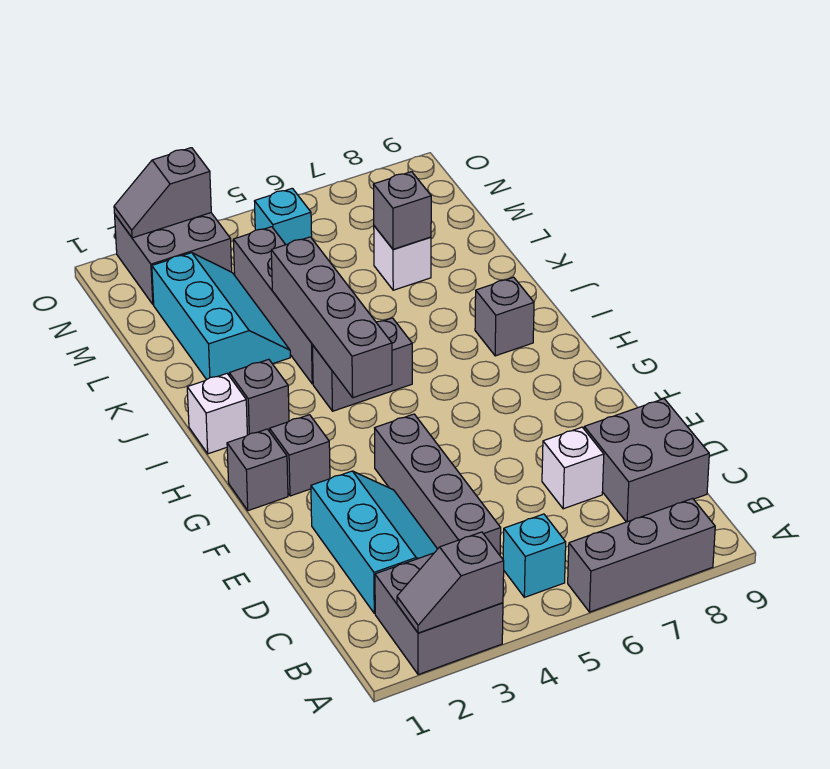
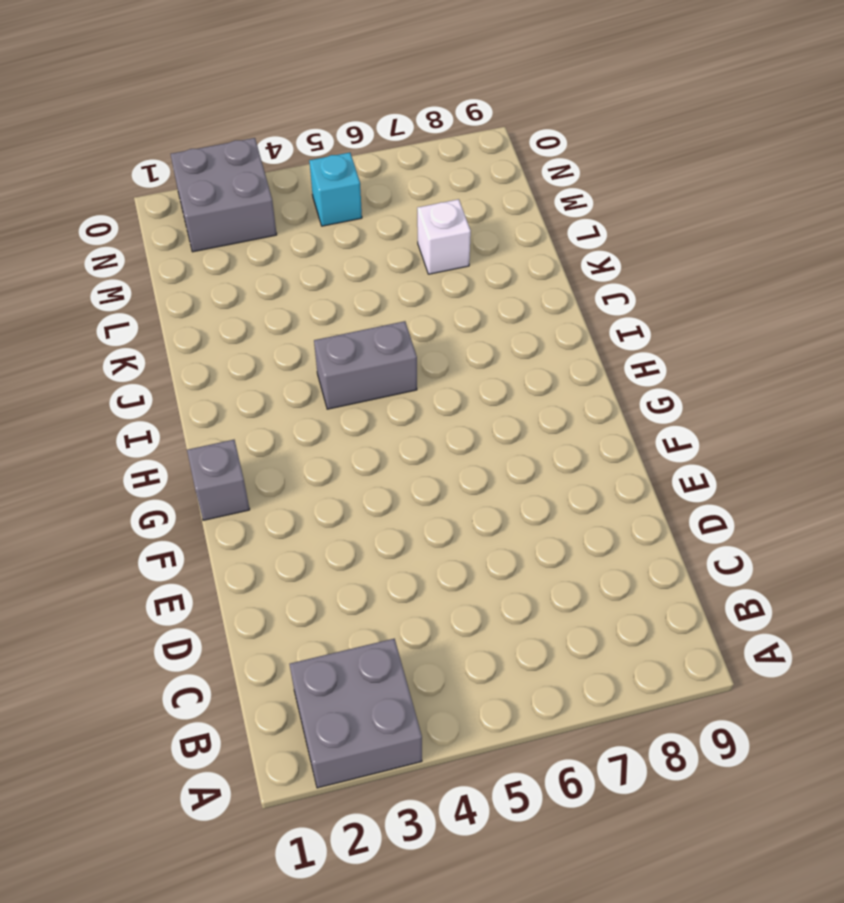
none -> grey brick A6:A8 level 1
none -> cyan brick B5 level 1
none -> cyan slope C2:E3 level 1 top 2

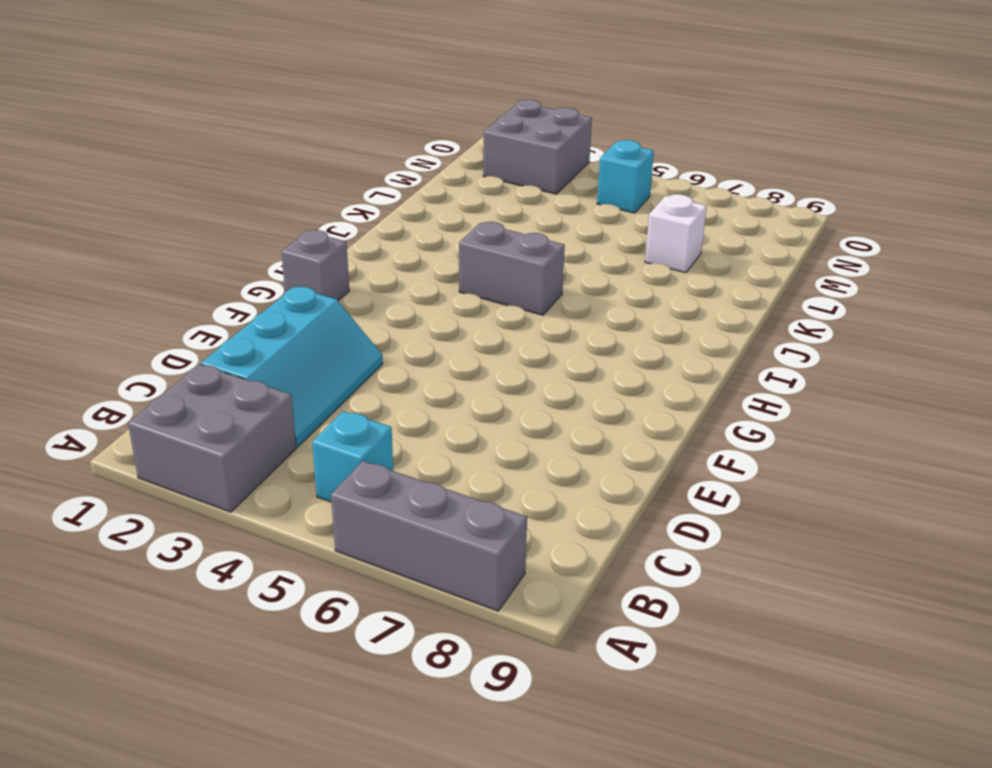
none -> grey brick C4:F4 level 1
none -> grey brick C8:D9 level 1
none -> white brick D7 level 1

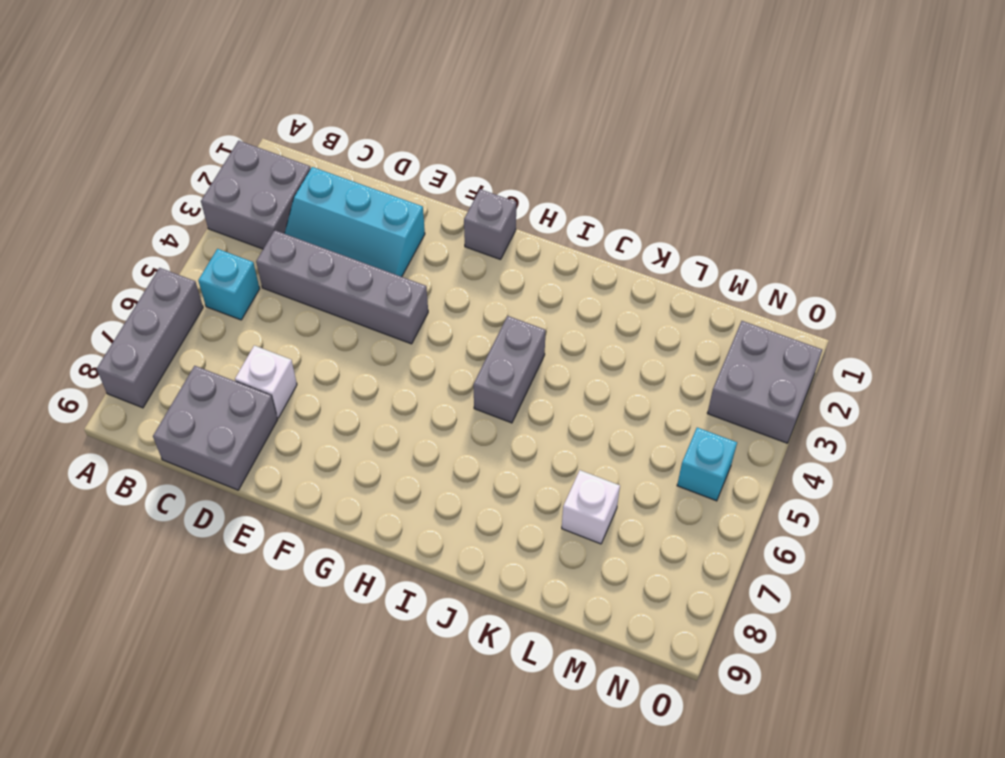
none -> grey brick G2 level 1
none -> white brick I1 level 1
none -> grey brick I2 level 1

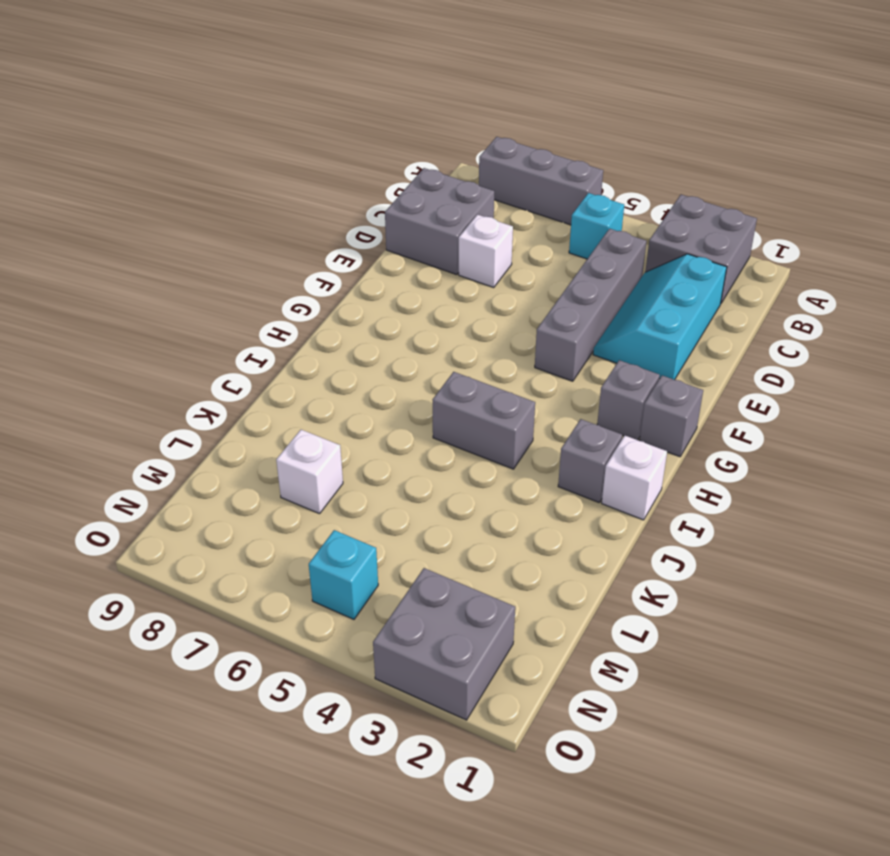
none -> grey brick I8 level 1
none -> grey brick J4:M4 level 1
none -> cyan slope K2:M3 level 1 top 2

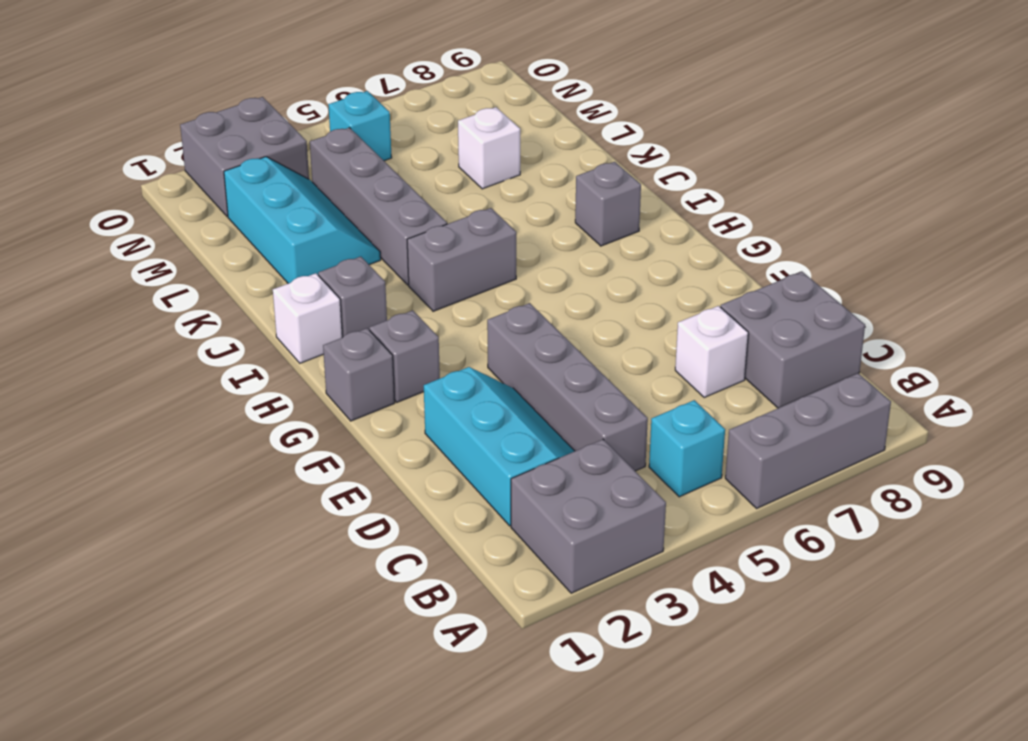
none -> grey slope A2:A3 level 2 top 3
none -> grey brick H4:K4 level 2
none -> grey brick L7 level 2

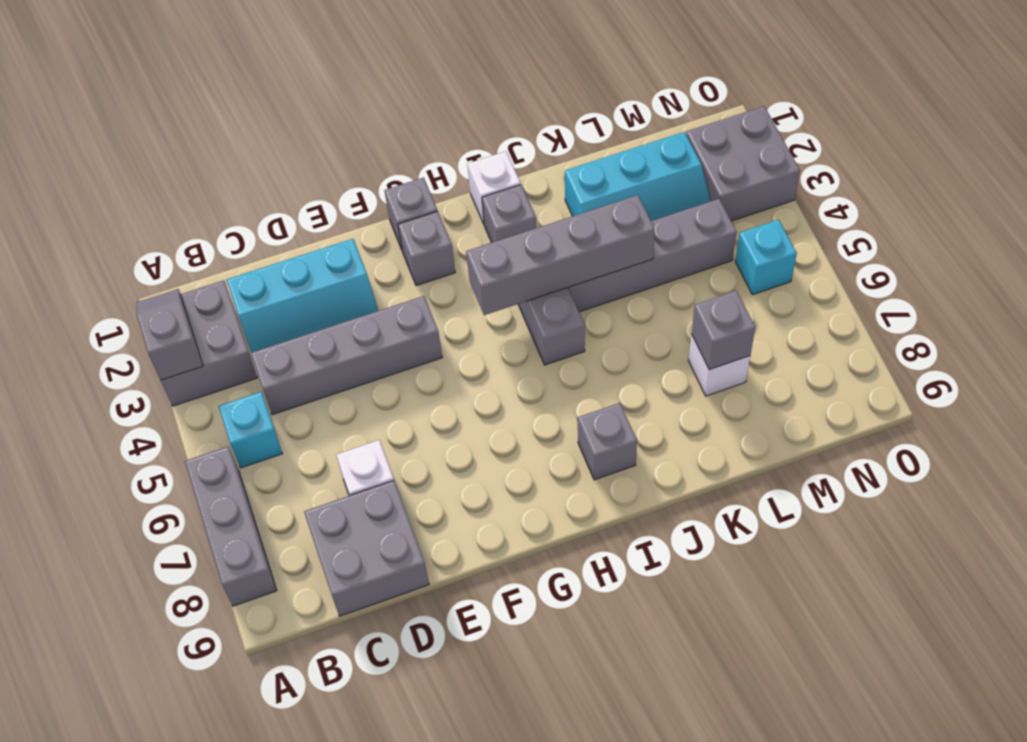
none -> grey slope O2:O3 level 2 top 3

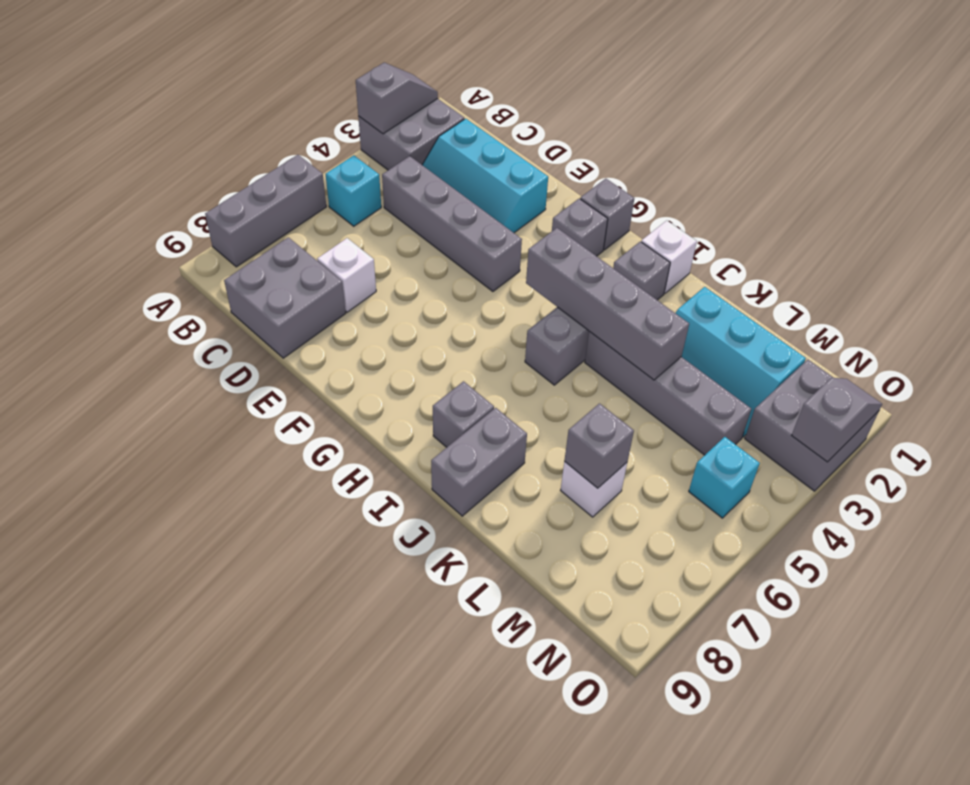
grey brick J8:J9 level 1 -> none

